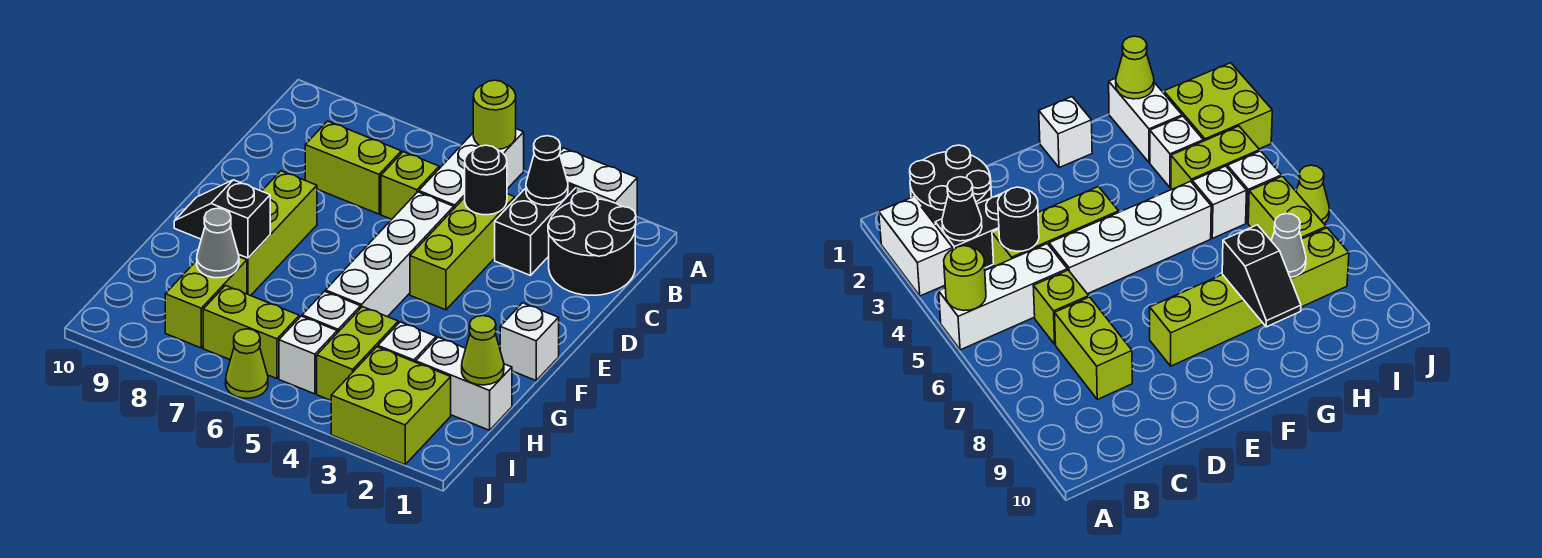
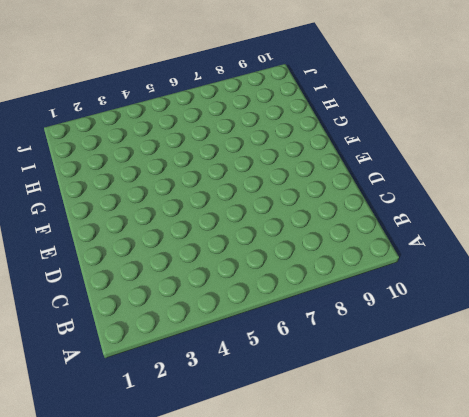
none -> white brick A2:A3 level 1
none -> white brick A5:C5 level 1
none -> black round brick B1:C2 level 1

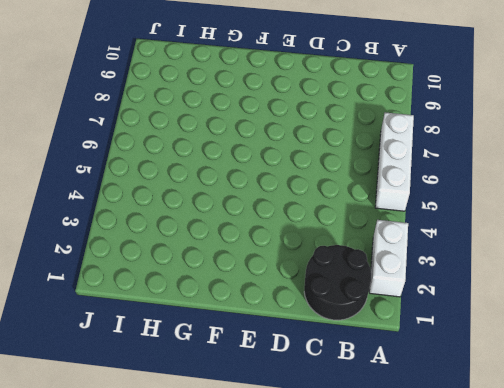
white brick A5:A7 level 1 -> white brick A5:C5 level 1
none -> black brick B3:C3 level 1
none -> lime brick C4:E4 level 1
none -> lime brick C6 level 1

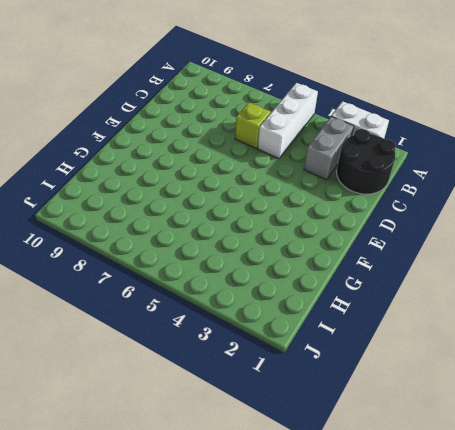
grey brick B3:C3 level 1 -> black brick B3:C3 level 1
none -> lime brick C4:E4 level 1
none -> lime brick C7:C8 level 1
none -> white brick D5:G5 level 1

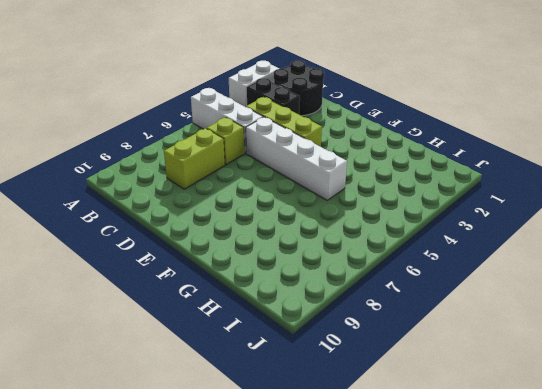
none -> lime brick E8:G8 level 1
none -> white brick F1 level 1
none -> white brick H1:H2 level 1

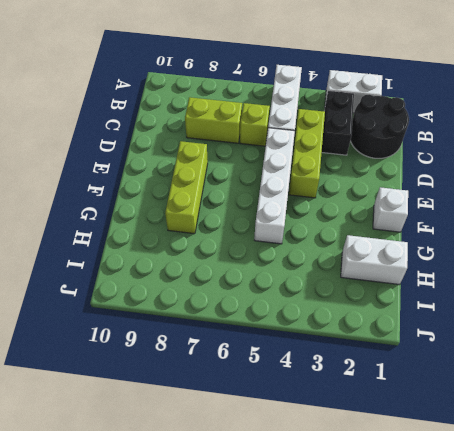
none -> white brick H3 level 1
none -> lime brick H4:I4 level 1
none -> white brick H5 level 1

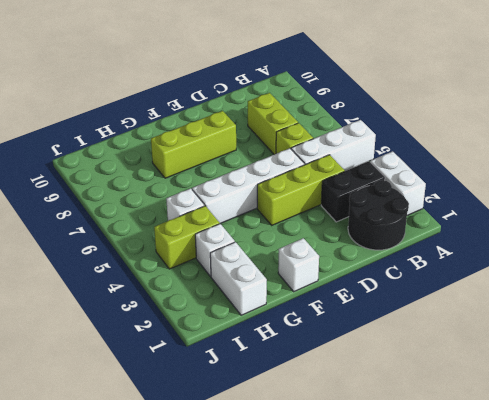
none -> lime brick H8:I8 level 1
none -> lime brick I2:J3 level 1
none -> white brick I5 level 1

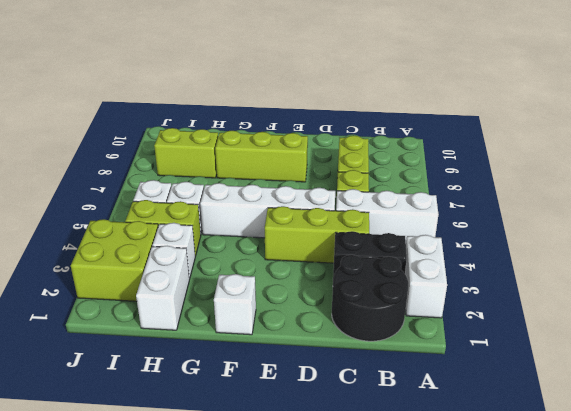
none -> lime brick I6:I7 level 1
none -> lime cone J6 level 1
none -> lime round brick A5 level 2

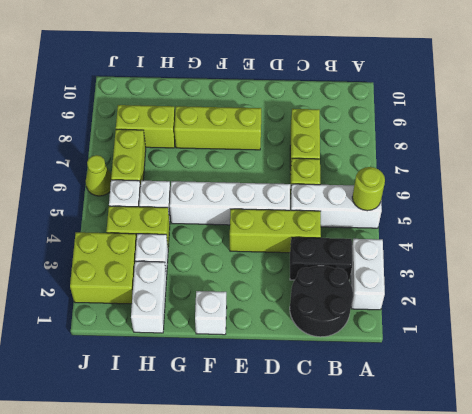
none -> black cone B3 level 2
none -> black round brick C4 level 2
none -> black slope G8:G9 level 2 top 8

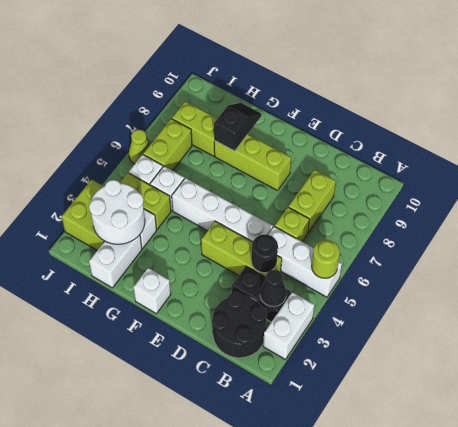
white round brick H2:I3 level 2 -> none
none -> lime cone H1 level 2
none -> grey cone H8 level 2

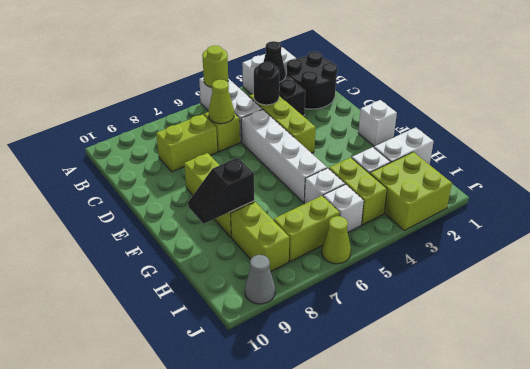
lime cone C6 level 2 -> lime cone H1 level 2
grey cone J9 level 1 -> grey cone H8 level 2

